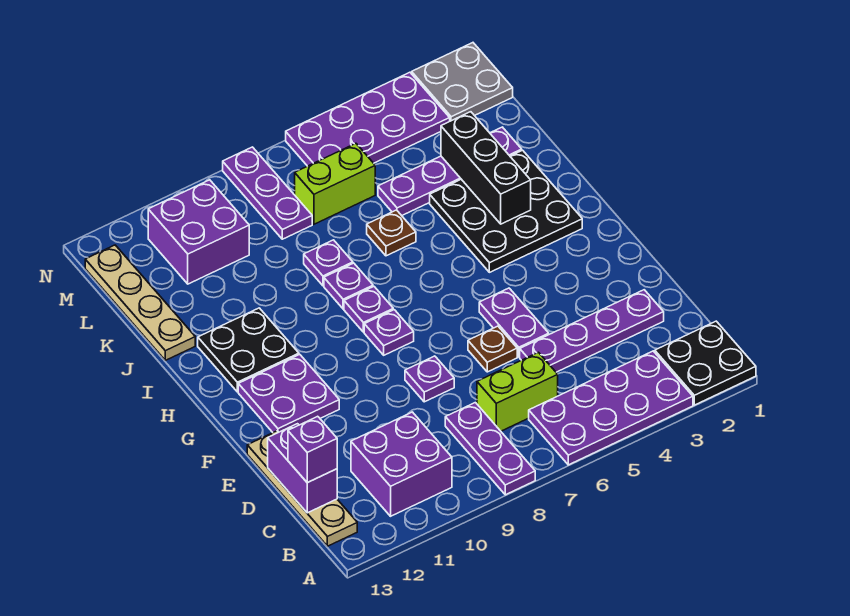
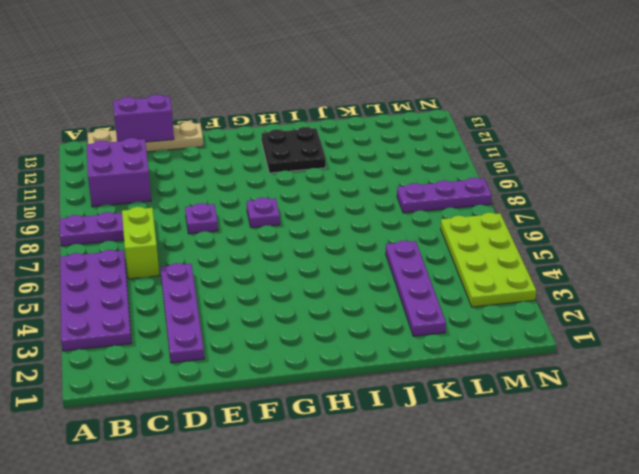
lime plate M3:N6 level 1 -> purple plate M3:N6 level 1
none -> black plate A1:B2 level 1
none -> purple plate E5:F5 level 1
none -> brown plate E6 level 1

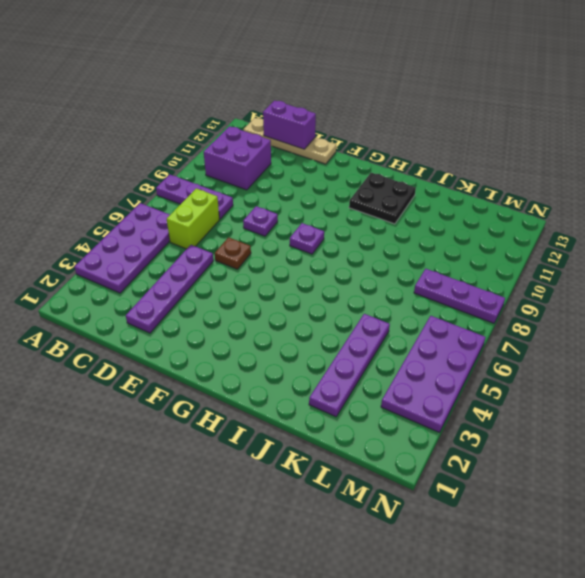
none -> black plate A1:B2 level 1
none -> purple plate E5:F5 level 1
none -> purple plate F11:G12 level 1

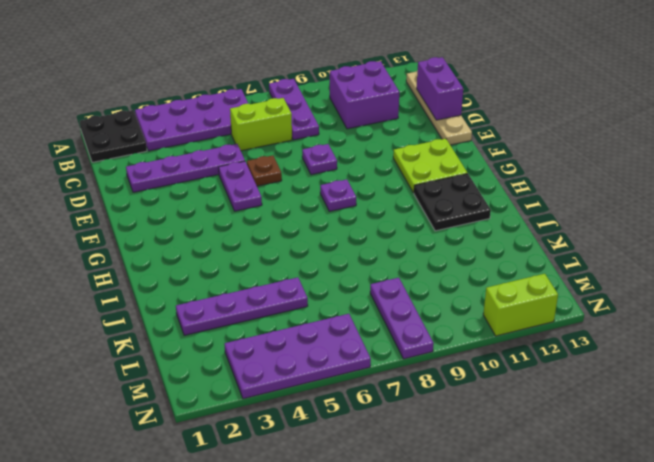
lime plate F11:G12 level 1 -> purple plate F11:G12 level 1
lime brick N11:N12 level 1 -> lime brick L6:L7 level 1
none -> black plate H2:J4 level 1
none -> purple plate H8 level 1
none -> purple plate I8 level 1

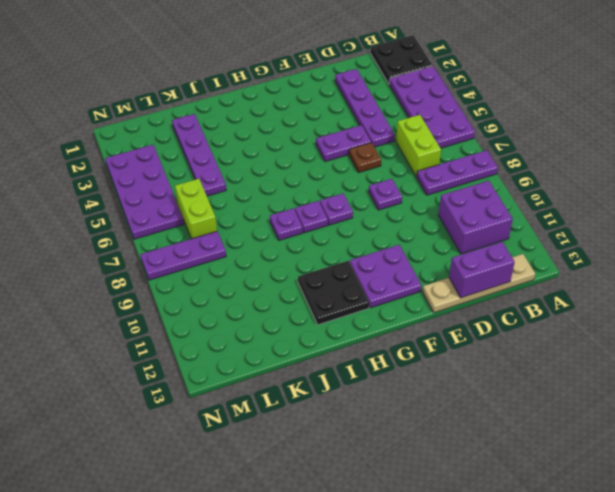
none -> black plate H2:J4 level 1
none -> brown plate J6 level 1
none -> purple plate J8 level 1

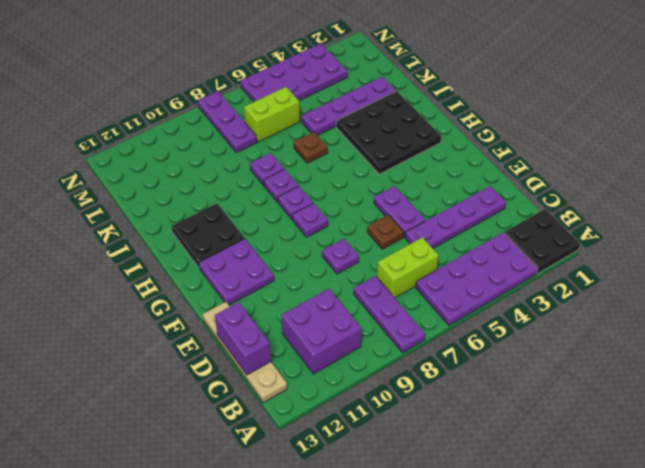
none -> tan plate J13:M13 level 1
none -> purple brick L10:M11 level 1
none -> grey plate M1:N2 level 1

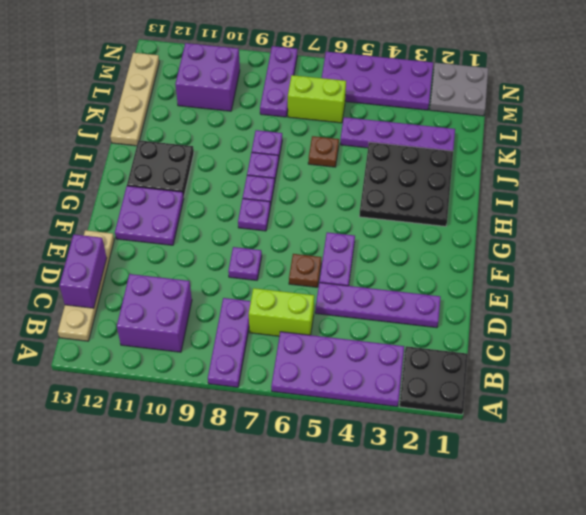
none -> black brick I3:K3 level 2
none -> purple brick C13 level 3

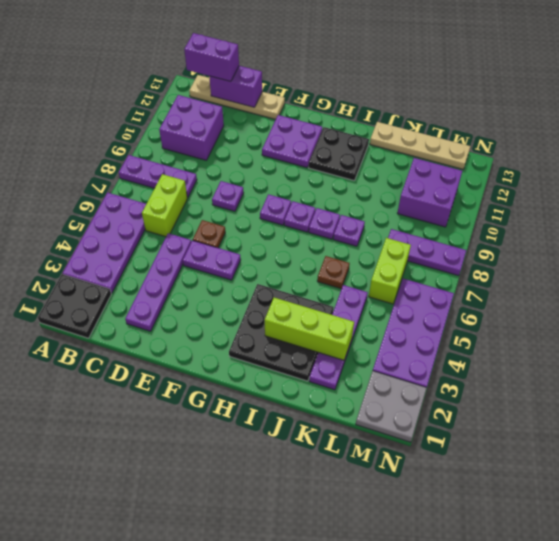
purple brick B13:C13 level 3 -> purple brick C13 level 3
lime brick I3:K3 level 2 -> black brick I3:K3 level 2

